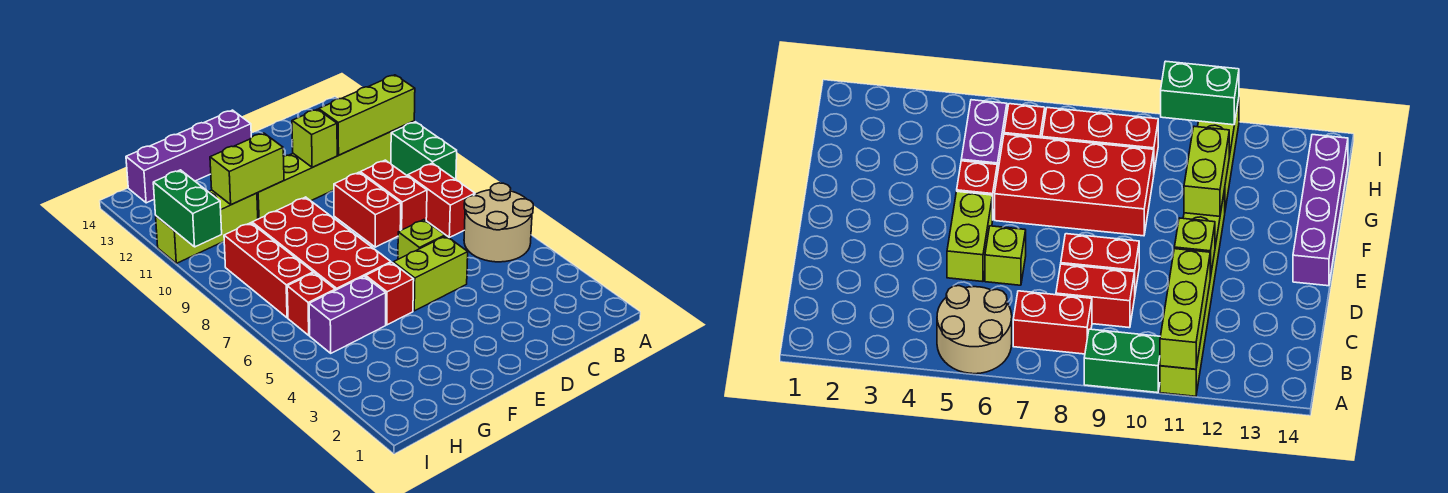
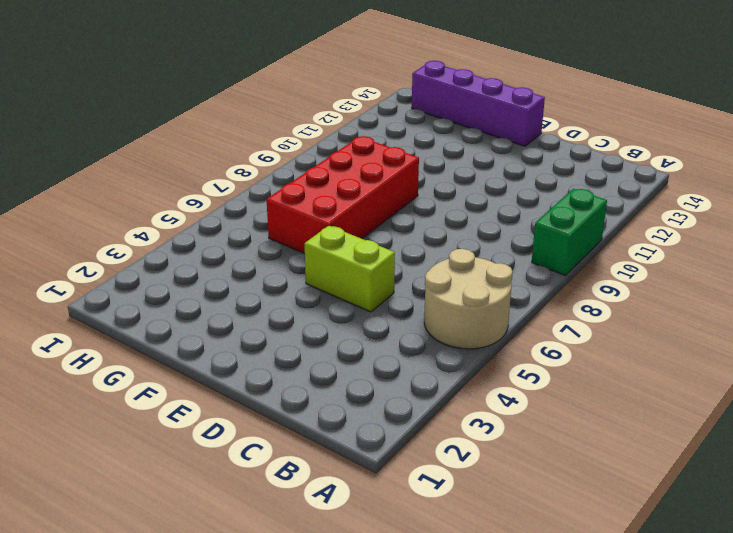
none -> lime brick A11:F11 level 1
none -> red brick B7:B8 level 1
none -> red brick C8:C9 level 1

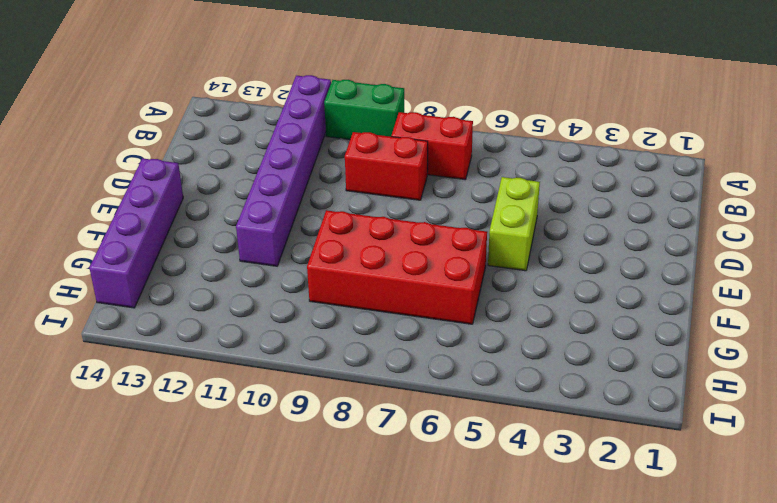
purple brick A11:F11 level 1 -> lime brick A11:F11 level 1
none -> tan round brick A5:B6 level 1
none -> lime brick D6 level 1
none -> red brick D8:D9 level 1

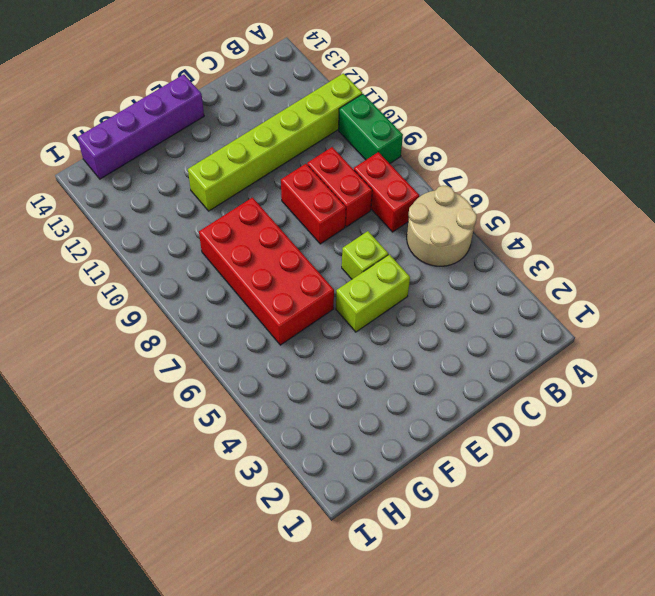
none -> red brick F5 level 1
none -> purple brick G5:H5 level 1
none -> lime brick G11:I11 level 1

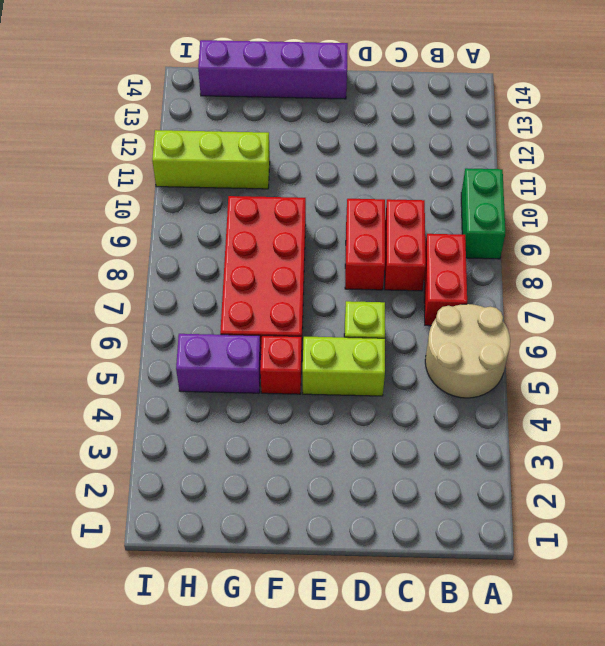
none -> lime brick A11:F11 level 1
none -> red brick H6 level 1
none -> red brick H7:H9 level 1

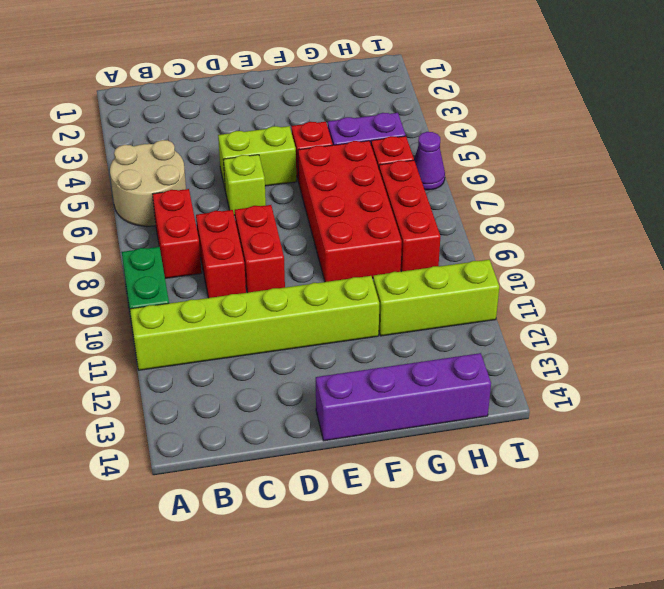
purple cone I6 level 1 -> none
none -> lime brick A11:C11 level 2
none -> lime brick D11 level 2
none -> lime brick F11:G11 level 2

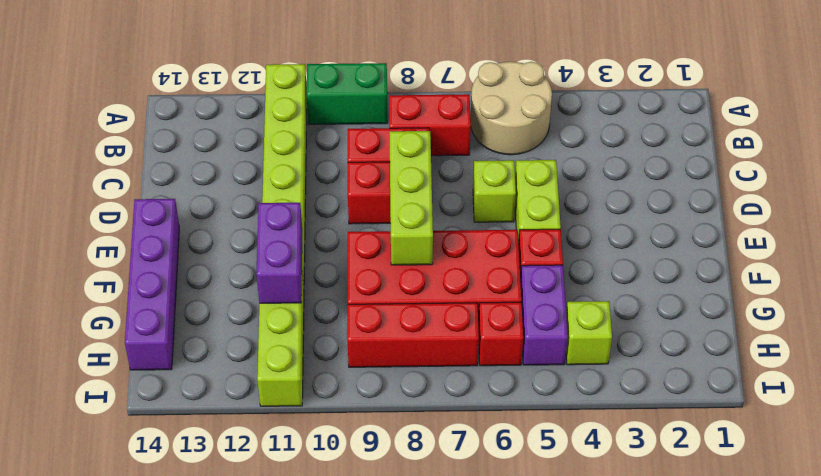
lime brick D8:F8 level 2 -> lime brick A11:C11 level 2
purple brick F11:G11 level 2 -> lime brick F11:G11 level 2
lime brick H4 level 1 -> lime brick D11 level 2
none -> green brick I10:I11 level 2

